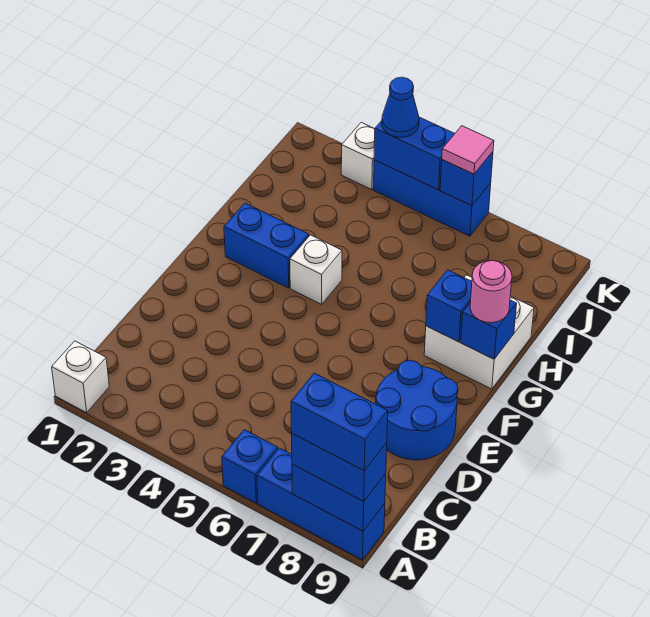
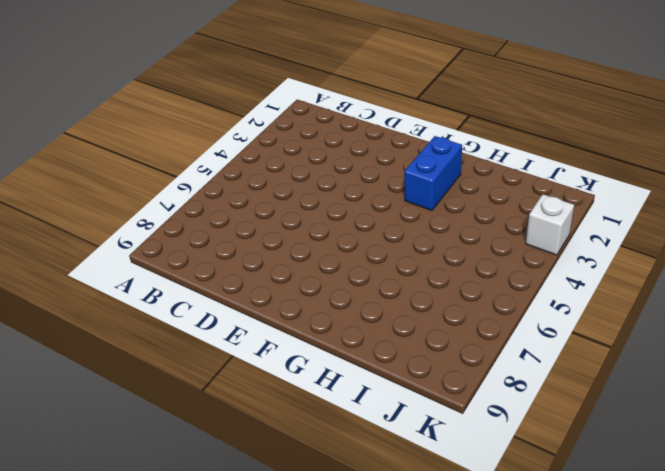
none -> white brick A1 level 1
none -> blue brick A6 level 1
none -> blue brick A7:A9 level 1

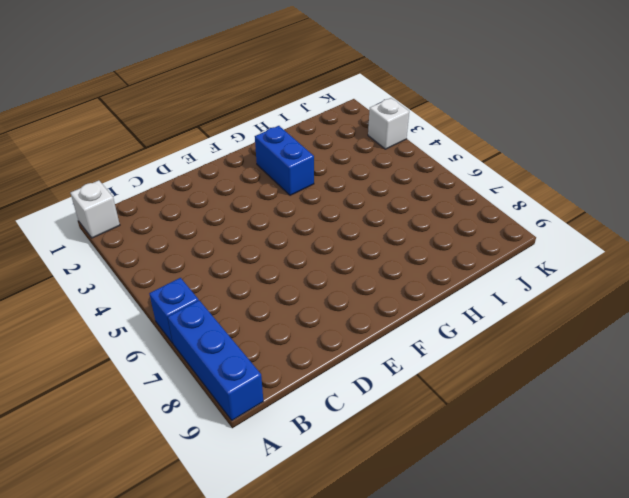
none -> blue round brick D8:E9 level 1
none -> white brick G4 level 1
none -> white brick G8:H9 level 1

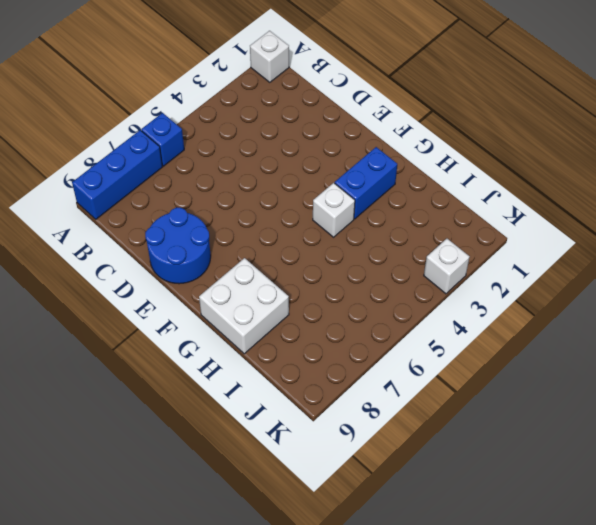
none -> blue brick K4:K6 level 1
none -> blue brick A8:A9 level 2
none -> blue brick G8 level 2

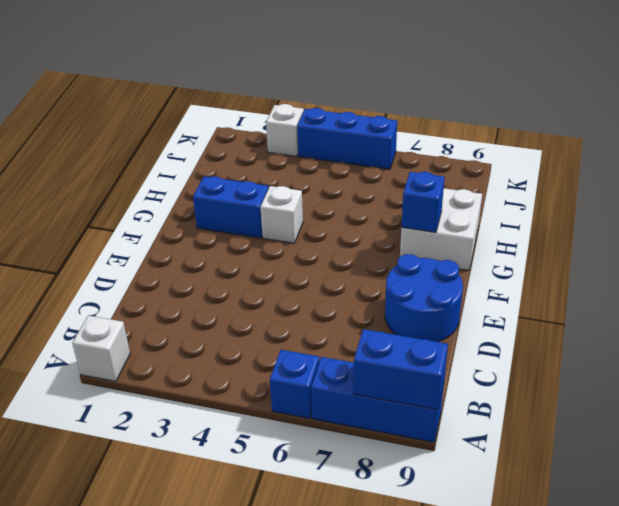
none -> blue brick G9 level 2
none -> blue brick K4:K5 level 2
none -> blue brick K6 level 2

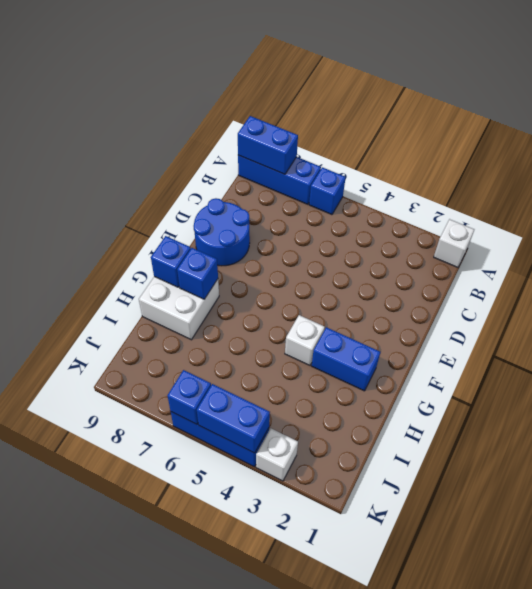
none -> blue brick A8:A9 level 3
none -> pink round brick G9 level 3
none -> blue cone K4 level 3

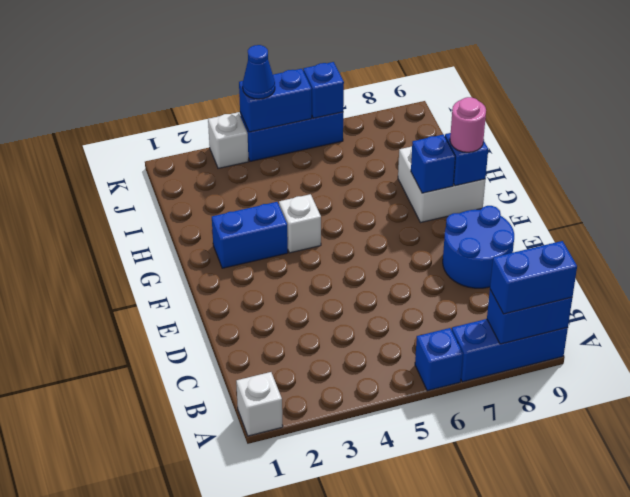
none -> pink tile K6 level 3
none -> blue brick A8:A9 level 4

